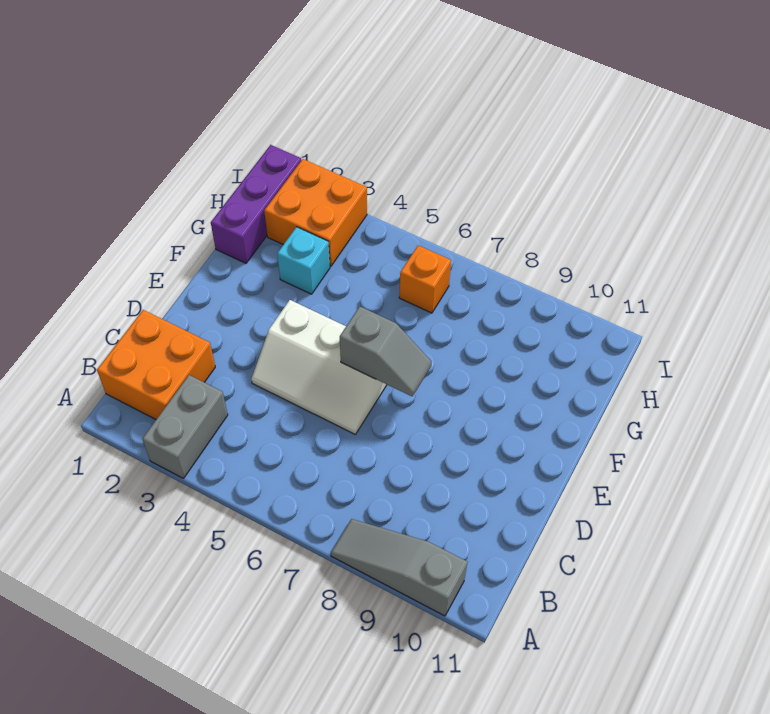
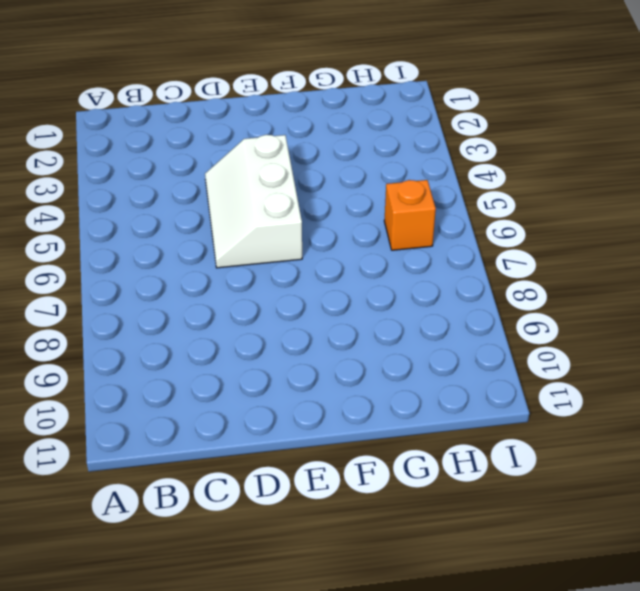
none -> grey brick A3:B3 level 1
none -> grey slope A8:A10 level 1 top 10

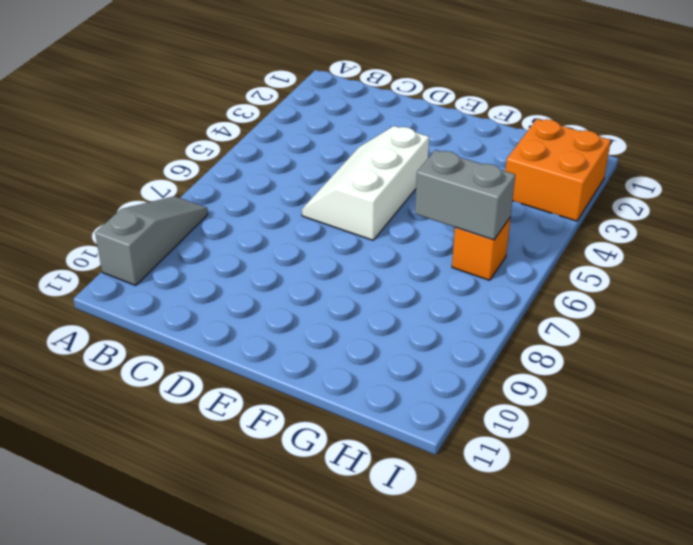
grey brick G6:H6 level 2 -> grey brick A3:B3 level 1
none -> orange brick B1:C2 level 1
none -> purple brick G1:I1 level 1

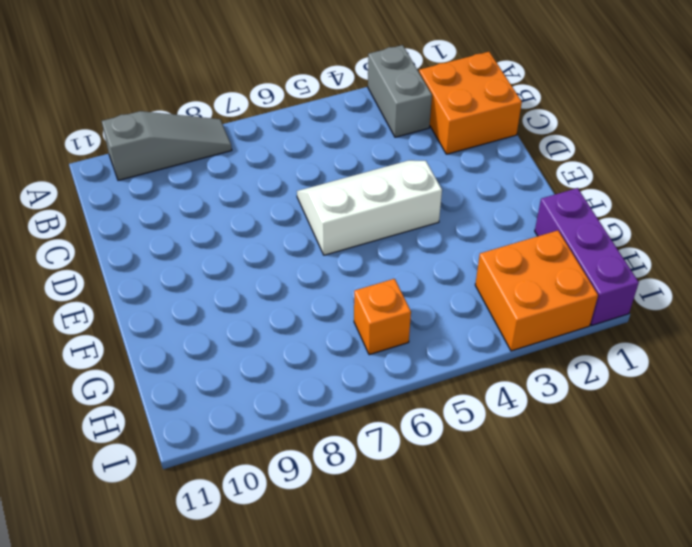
none -> cyan brick G3 level 1
none -> grey slope E6:E7 level 2 top 6

